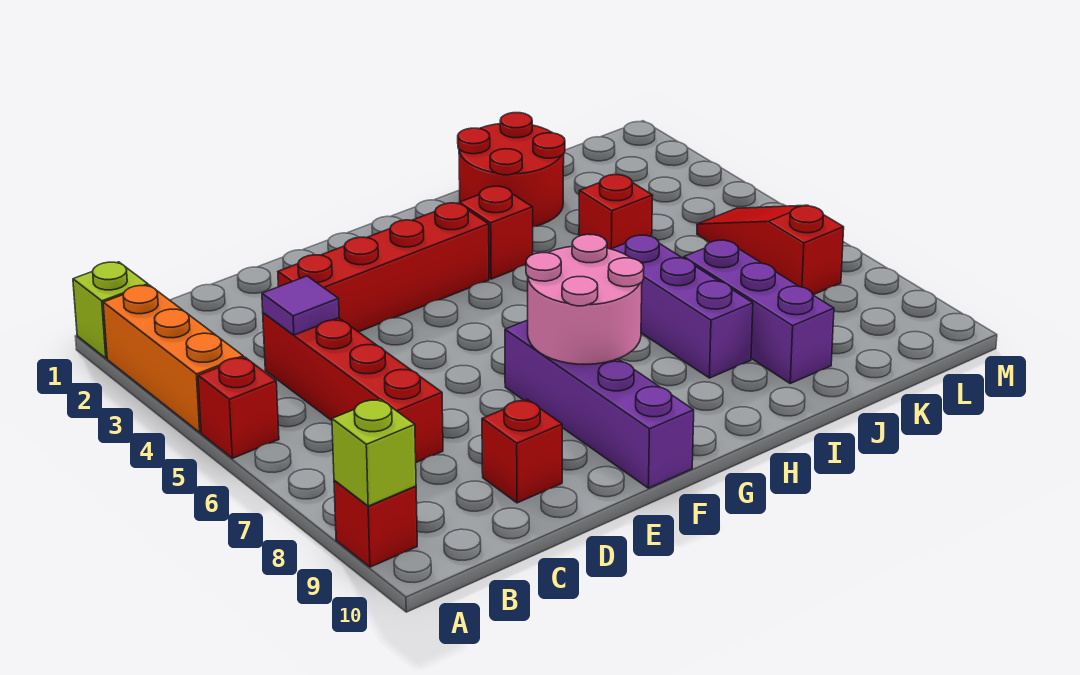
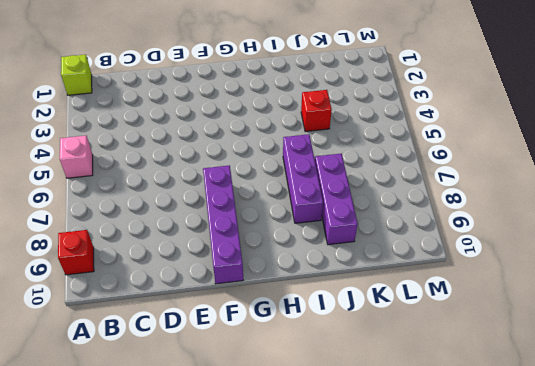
pink brick A5 level 1 -> red brick A5 level 1
none -> orange brick A2:A4 level 1
none -> red brick C4:C7 level 1
none -> red brick D3:G3 level 1

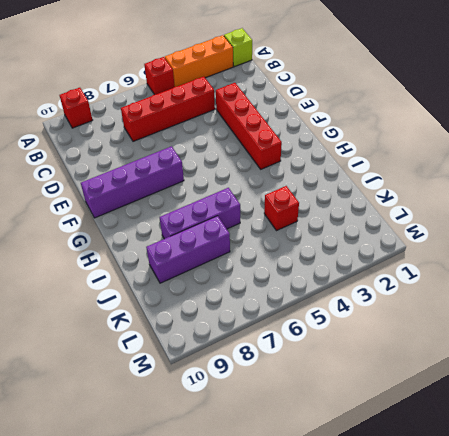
none -> red brick D9 level 1
none -> red brick H3 level 1
none -> red round brick I1:J2 level 1

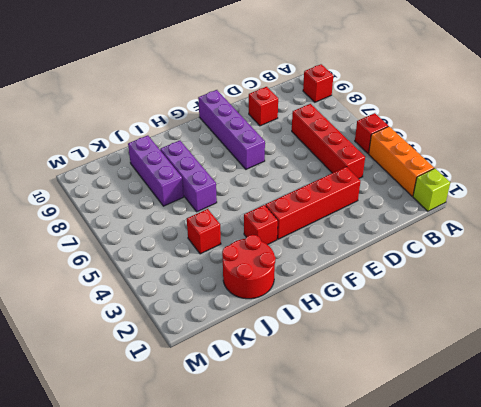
none -> red slope L5:L7 level 1 top 7
none -> lime brick A9 level 2
none -> purple tile C4 level 2

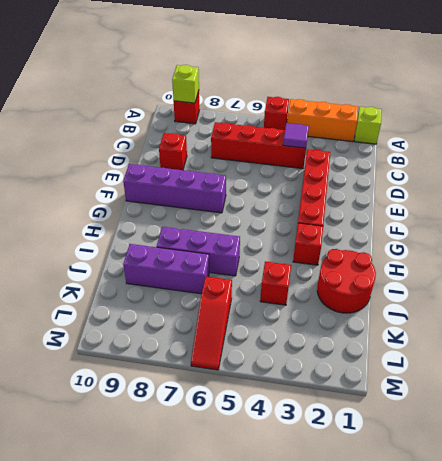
red slope K6:M6 level 1 top K -> red slope L5:L7 level 1 top 7
none -> pink round brick F7:G8 level 2

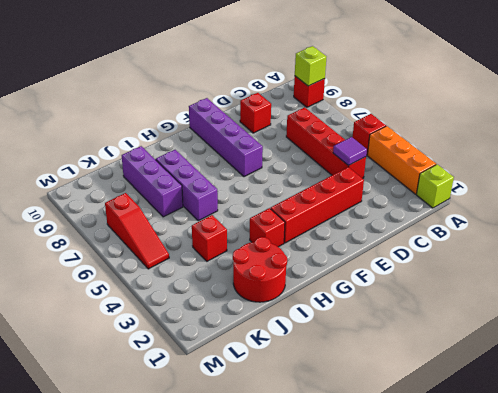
none -> pink round brick F7:G8 level 2

